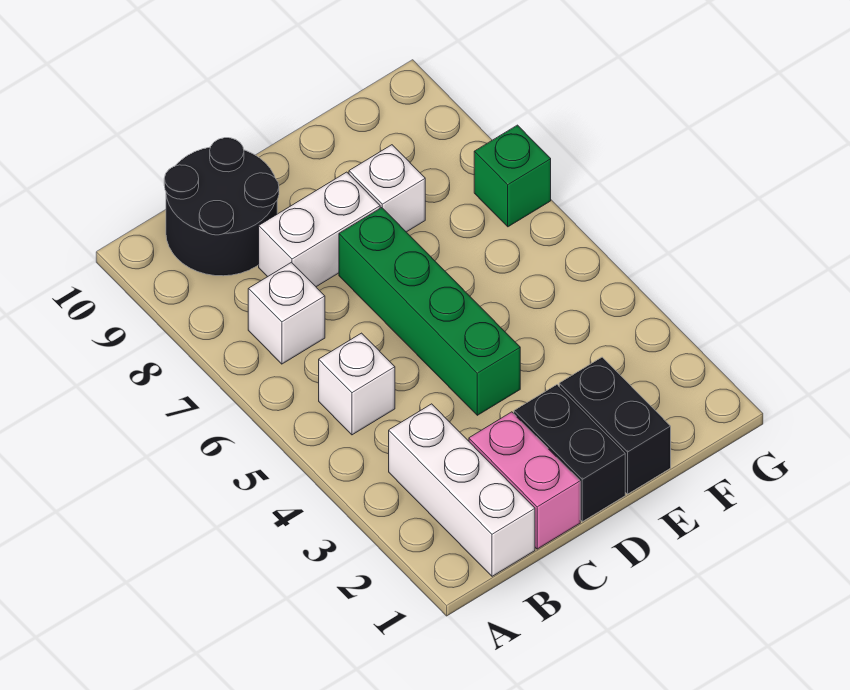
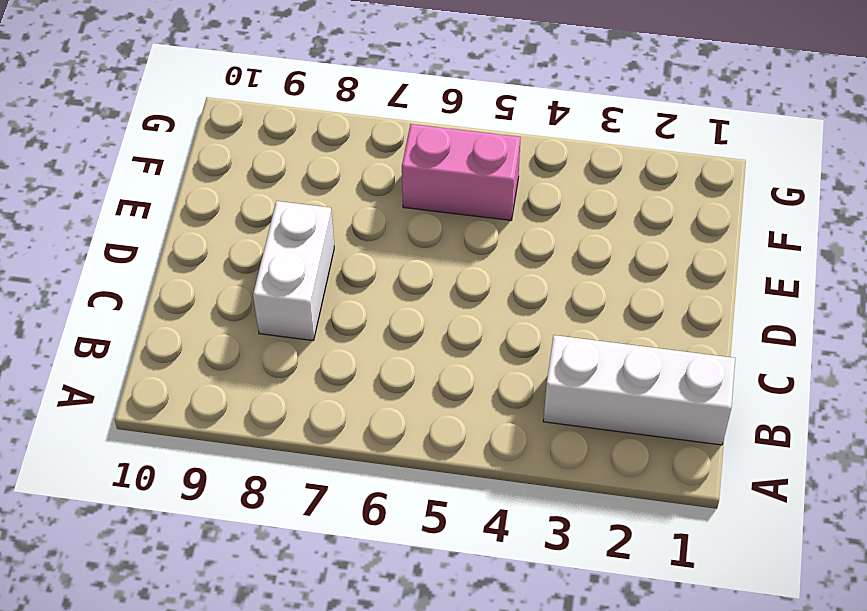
pink brick F5:F6 level 1 -> pink brick C1:C2 level 1
none -> white brick B5 level 1
none -> white brick B7 level 1

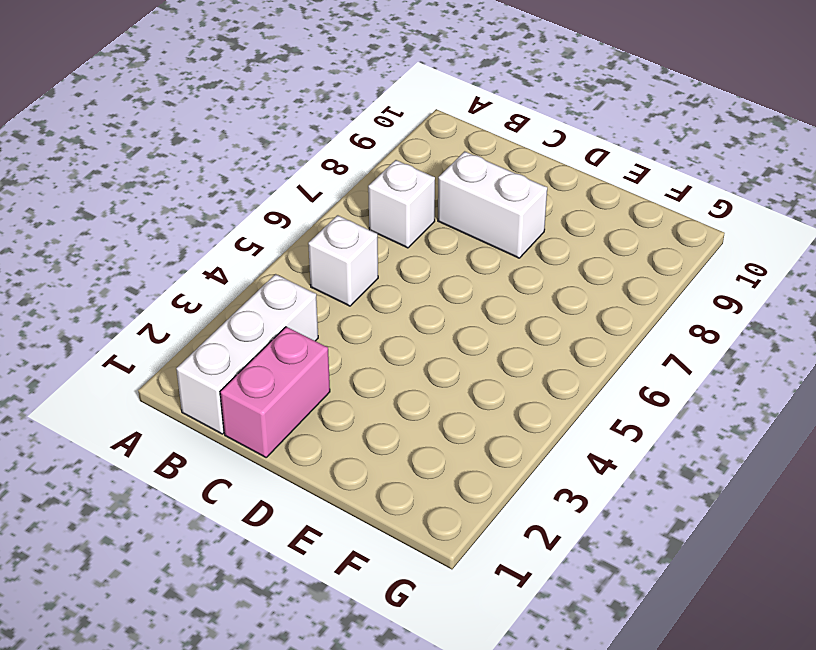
none -> black round brick B9:C10 level 1
none -> black brick D1:D2 level 1

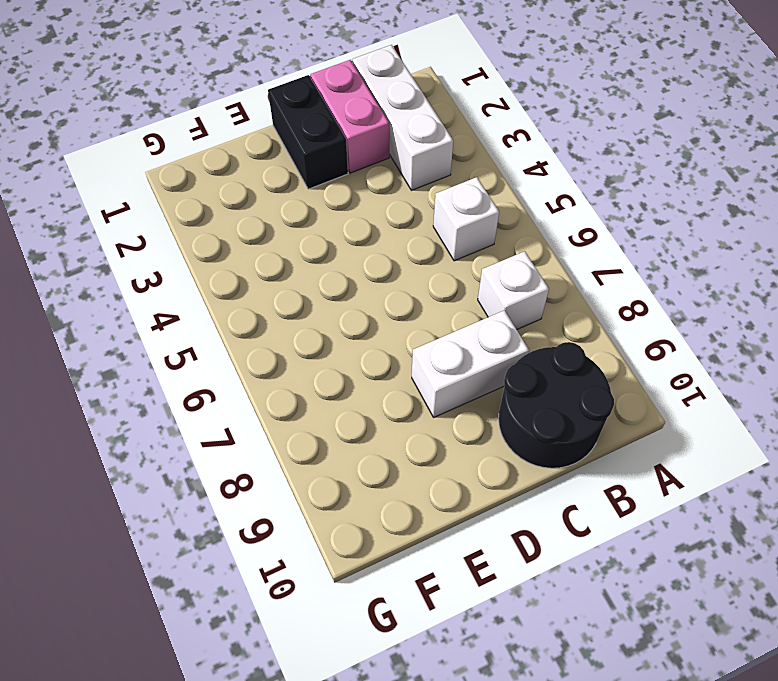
none -> green brick D4:D7 level 1
none -> black brick E1:E2 level 1

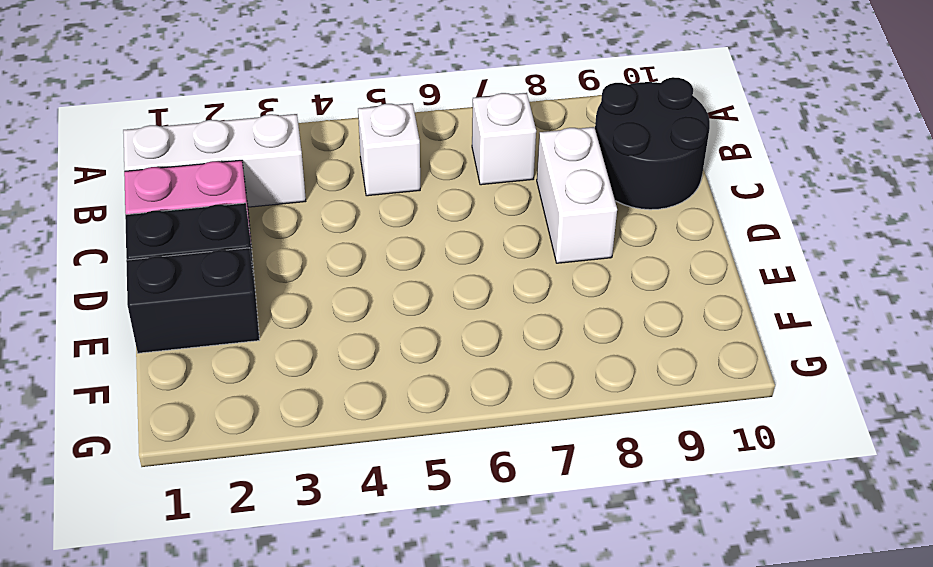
none -> green brick D4:D7 level 1
none -> white brick E8 level 1

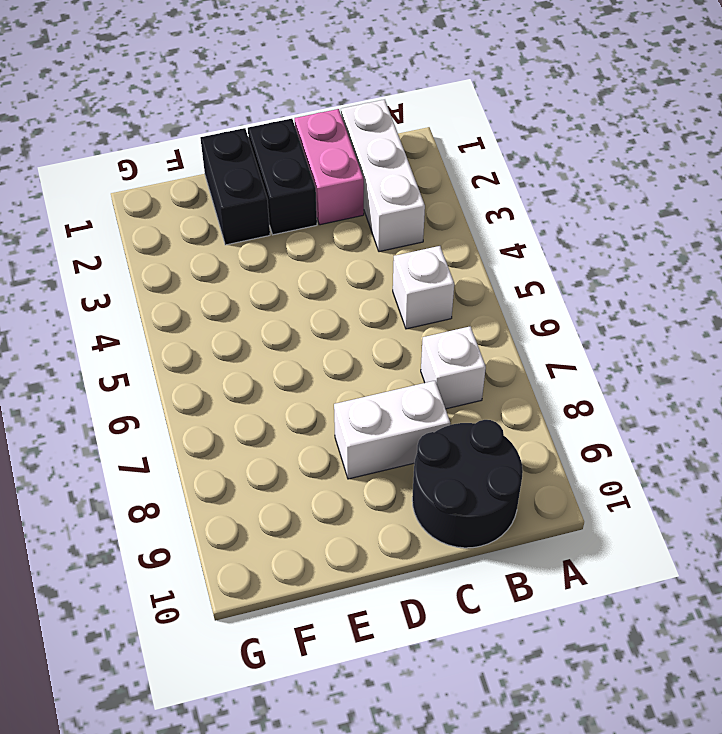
none -> green brick D4:D7 level 1
none -> white brick E8 level 1

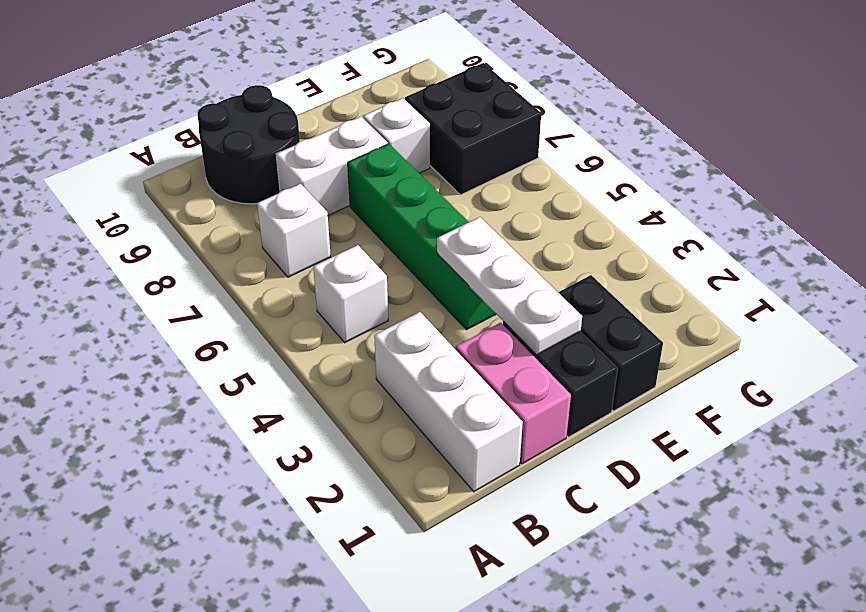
white plate D2:D4 level 2 -> none
black brick F7:G8 level 1 -> green brick G7 level 1

